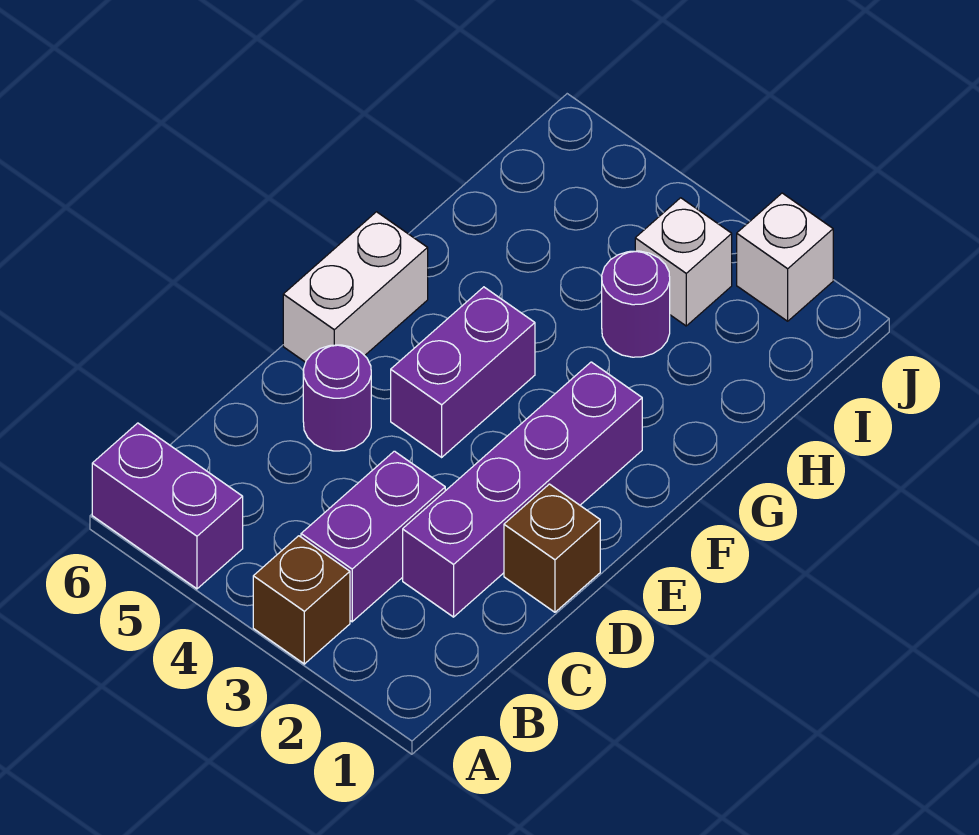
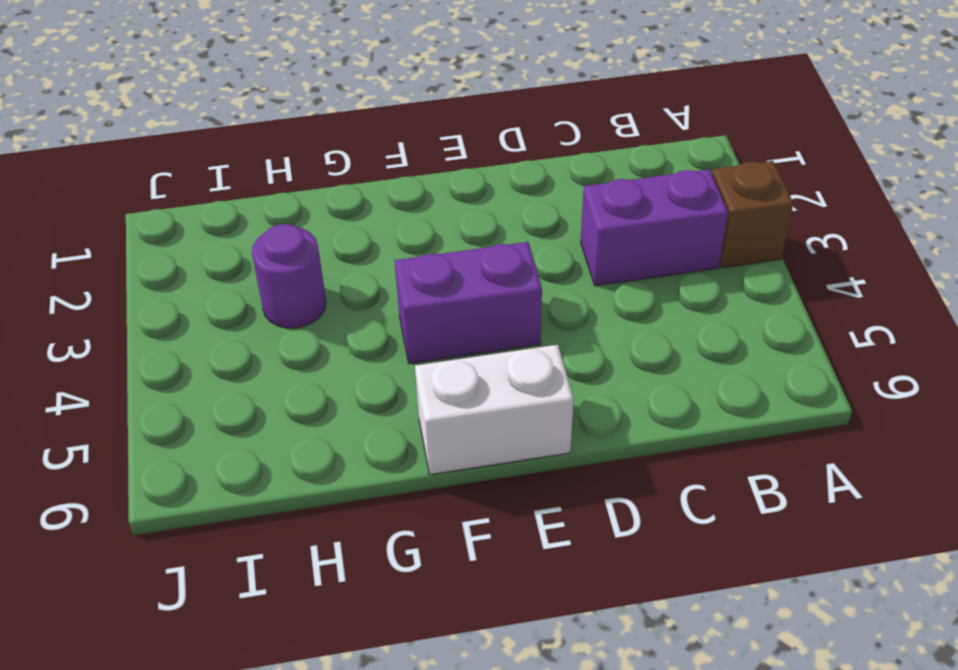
none -> purple brick A5:A6 level 1
none -> purple brick C2:F2 level 1

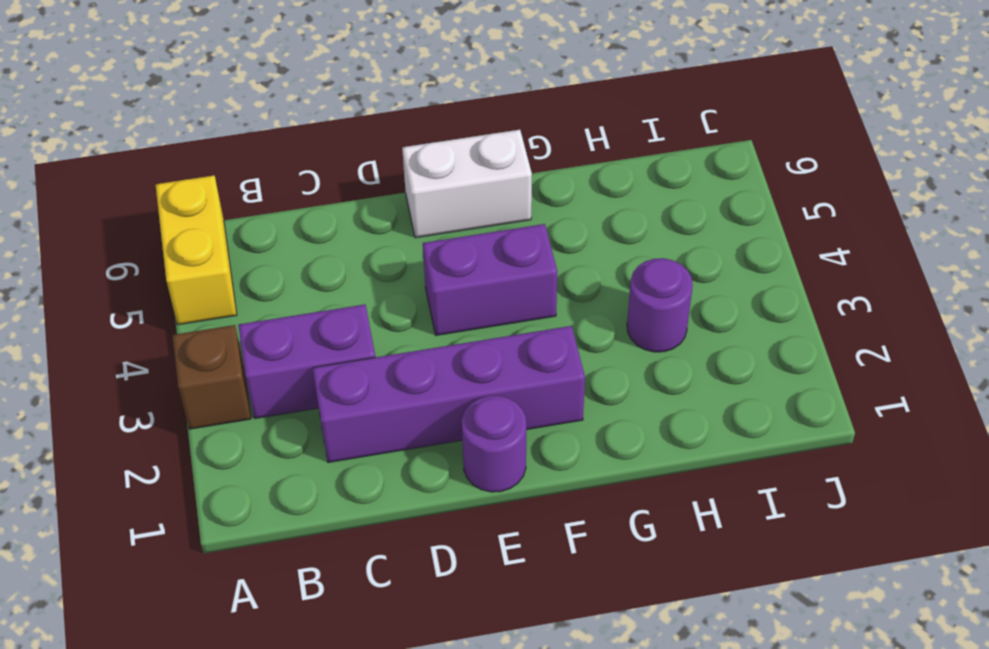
yellow brick A5:A6 level 1 -> purple brick A5:A6 level 1
purple round brick E1 level 1 -> purple round brick D5 level 1
none -> brown brick D1 level 1
none -> white brick I3 level 1

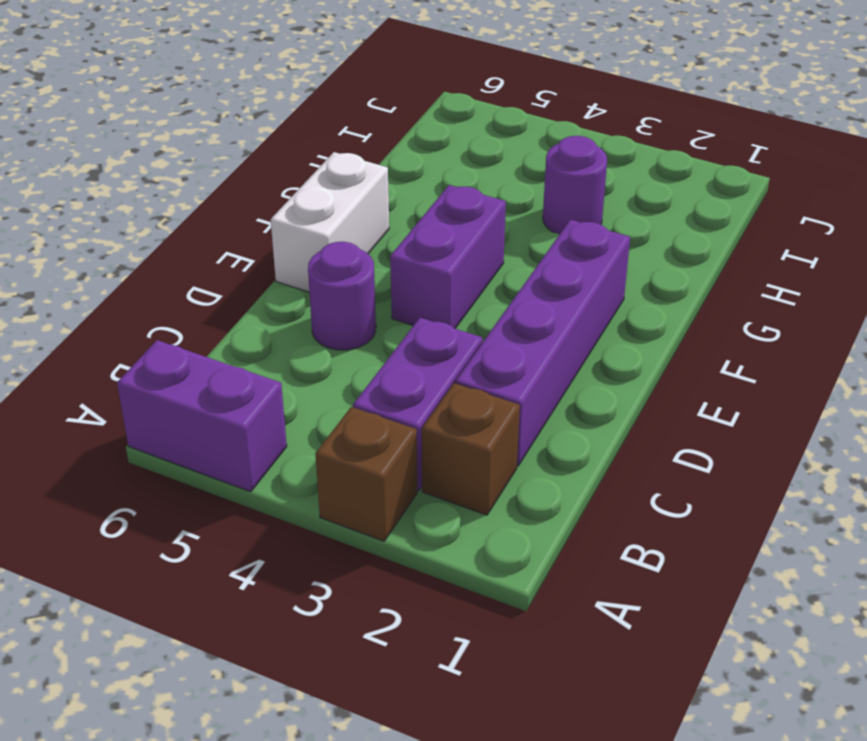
brown brick B2 level 1 -> brown brick D1 level 1
none -> white brick I3 level 1
none -> white brick J2 level 1

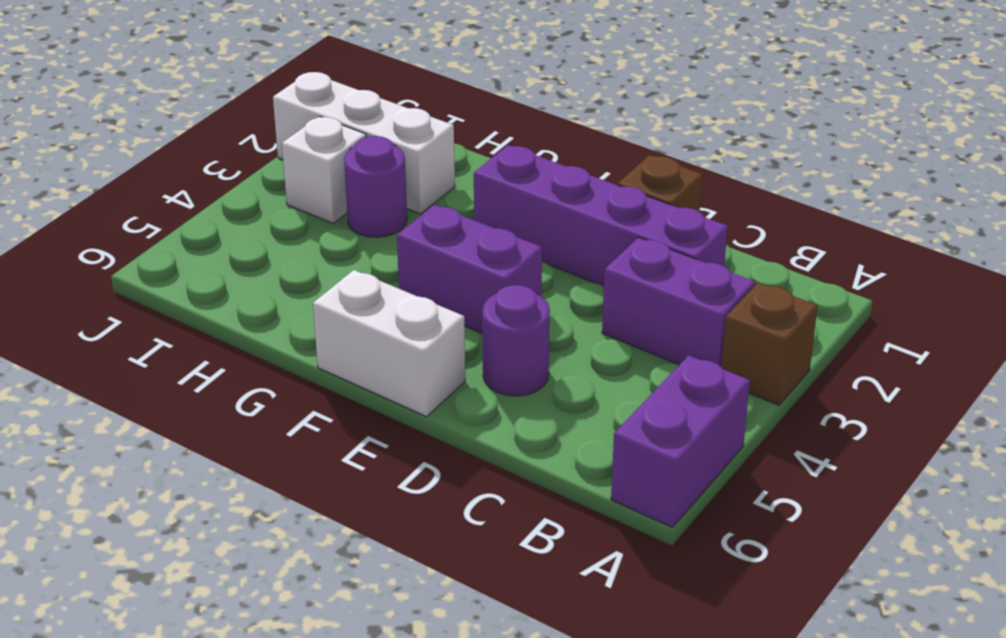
white brick H2:J2 level 1 -> white brick J2 level 1

